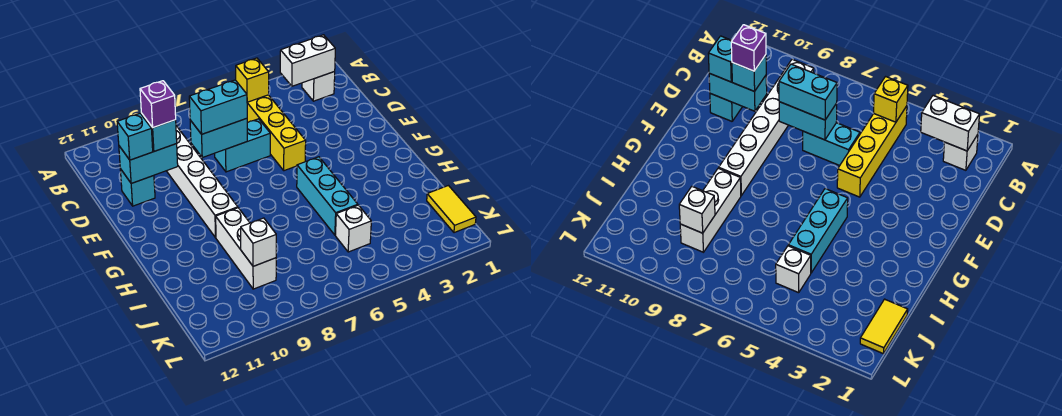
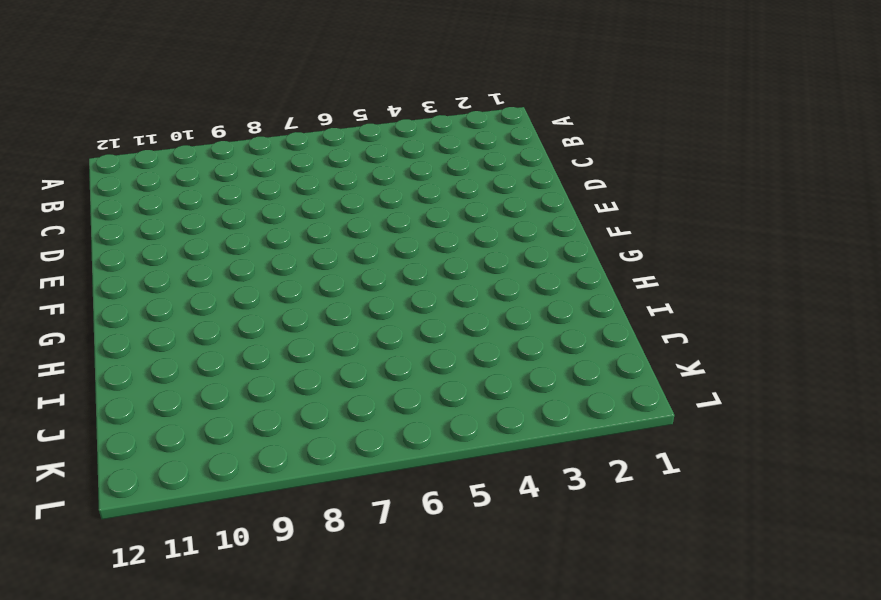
none -> white brick B2 level 1
none -> yellow brick B5:E5 level 1
none -> white brick B9:G9 level 1

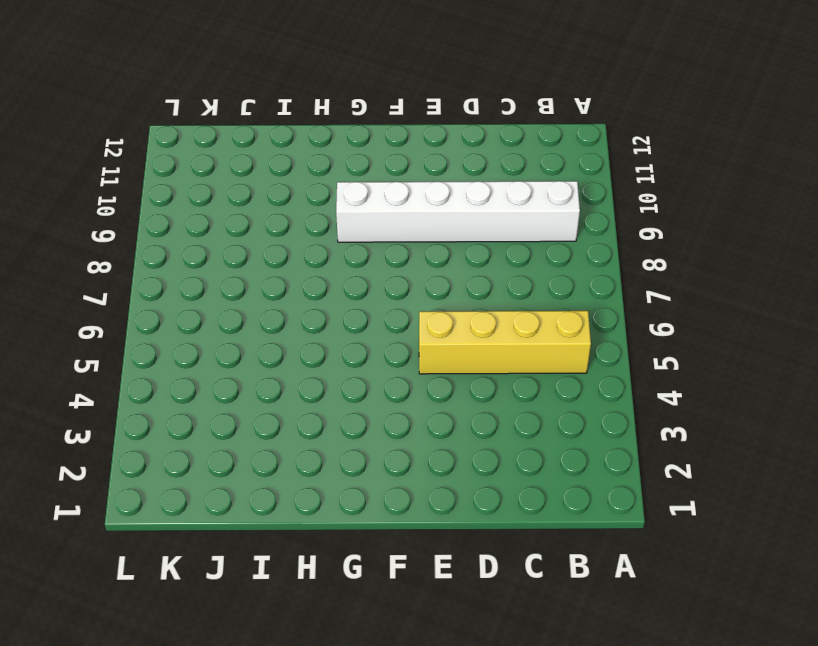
none -> white brick B2 level 1
none -> cyan brick D6:D7 level 1
none -> cyan brick D11 level 1

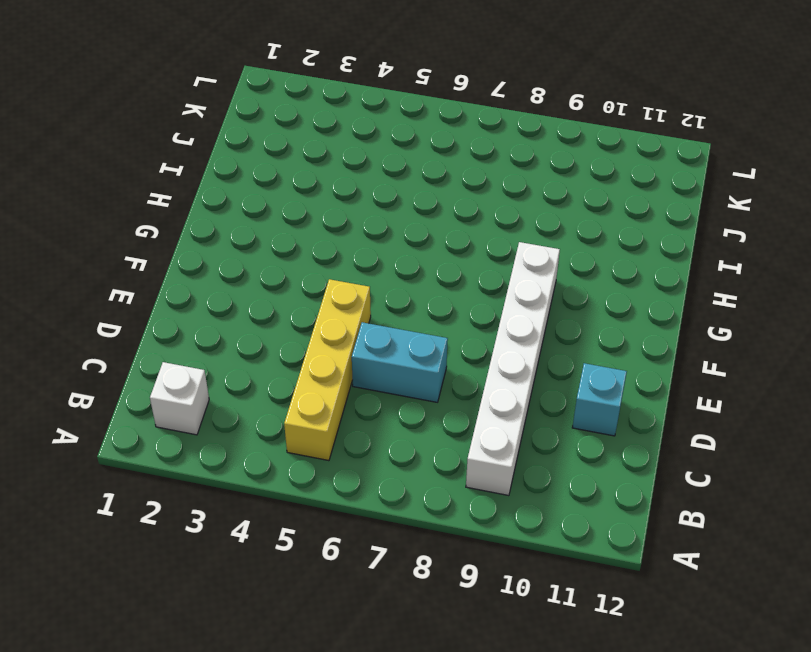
none -> cyan brick G5:I5 level 1
none -> white brick H9:J9 level 1
none -> yellow tile J1:K1 level 1

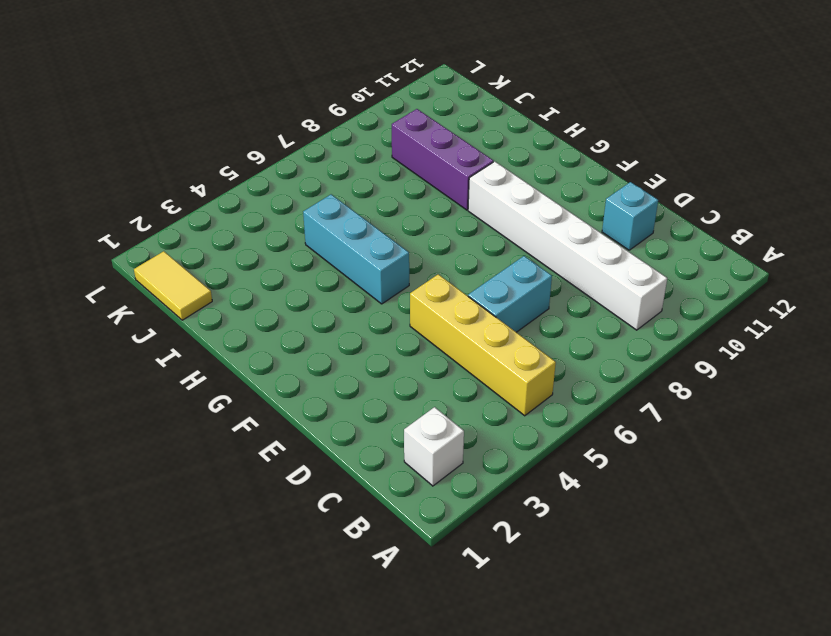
purple brick H9:J9 level 1 -> white brick H9:J9 level 1
none -> white brick J5 level 1
none -> white brick B2:B3 level 2
none -> yellow brick B5 level 2

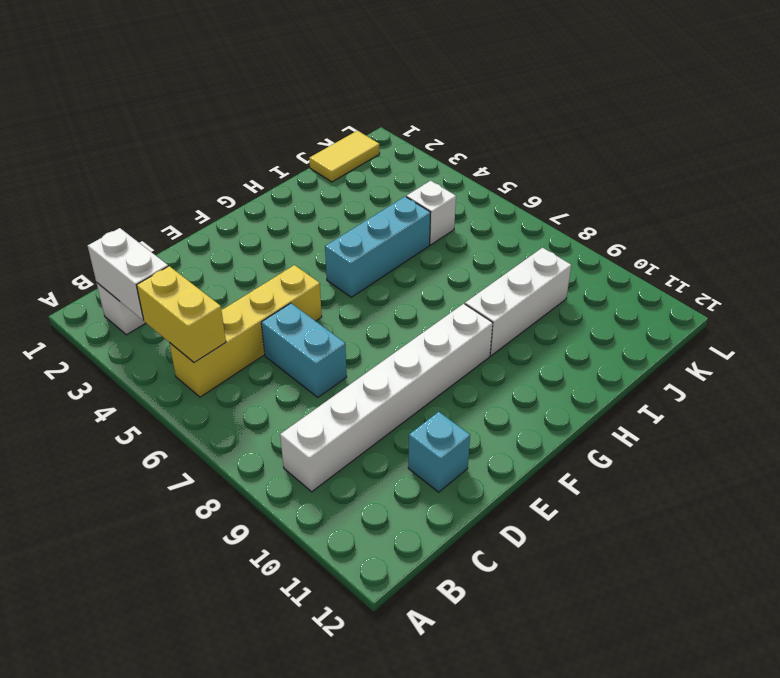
yellow brick B4:B5 level 2 -> yellow brick B5 level 2
none -> cyan brick D7:D8 level 2
none -> cyan brick D10:D11 level 2
none -> white brick J9 level 2

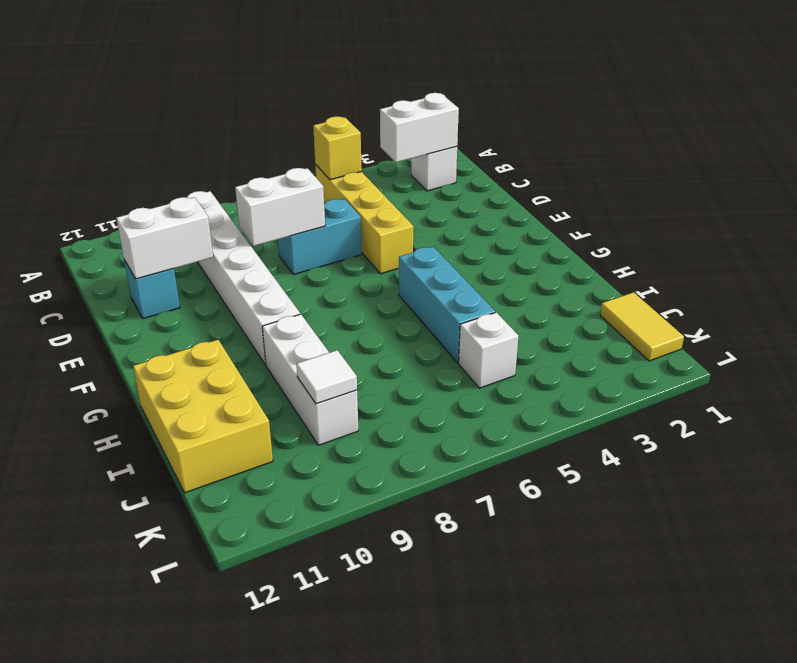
white brick D7:D8 level 2 -> cyan brick D7:D8 level 2
white brick D10:D11 level 2 -> cyan brick D10:D11 level 2
yellow brick H11:J12 level 1 -> none
white tile J9 level 2 -> white brick J9 level 2
none -> cyan brick D7:D8 level 3
none -> cyan brick D10 level 3
none -> cyan brick D11 level 3

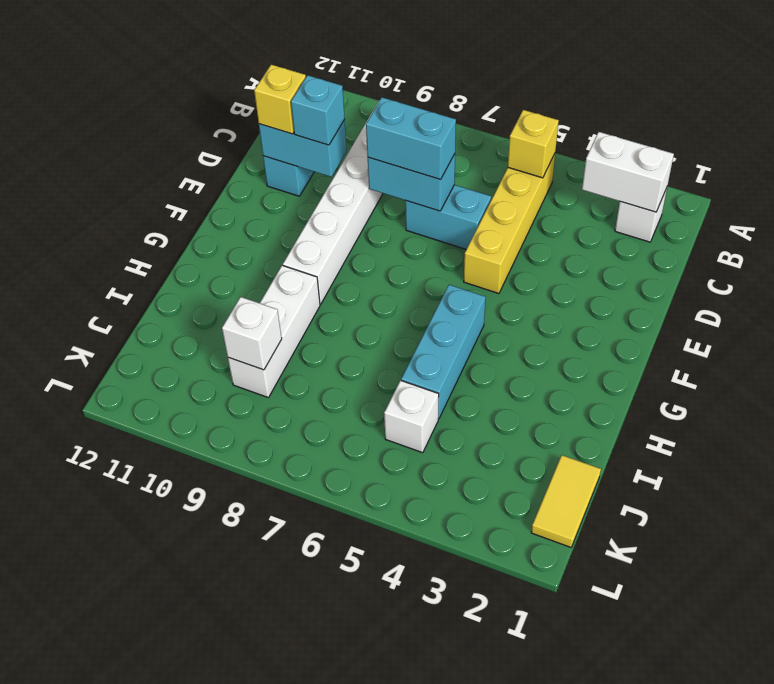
yellow brick D11 level 3 -> cyan brick D11 level 3
none -> purple brick D10 level 4

